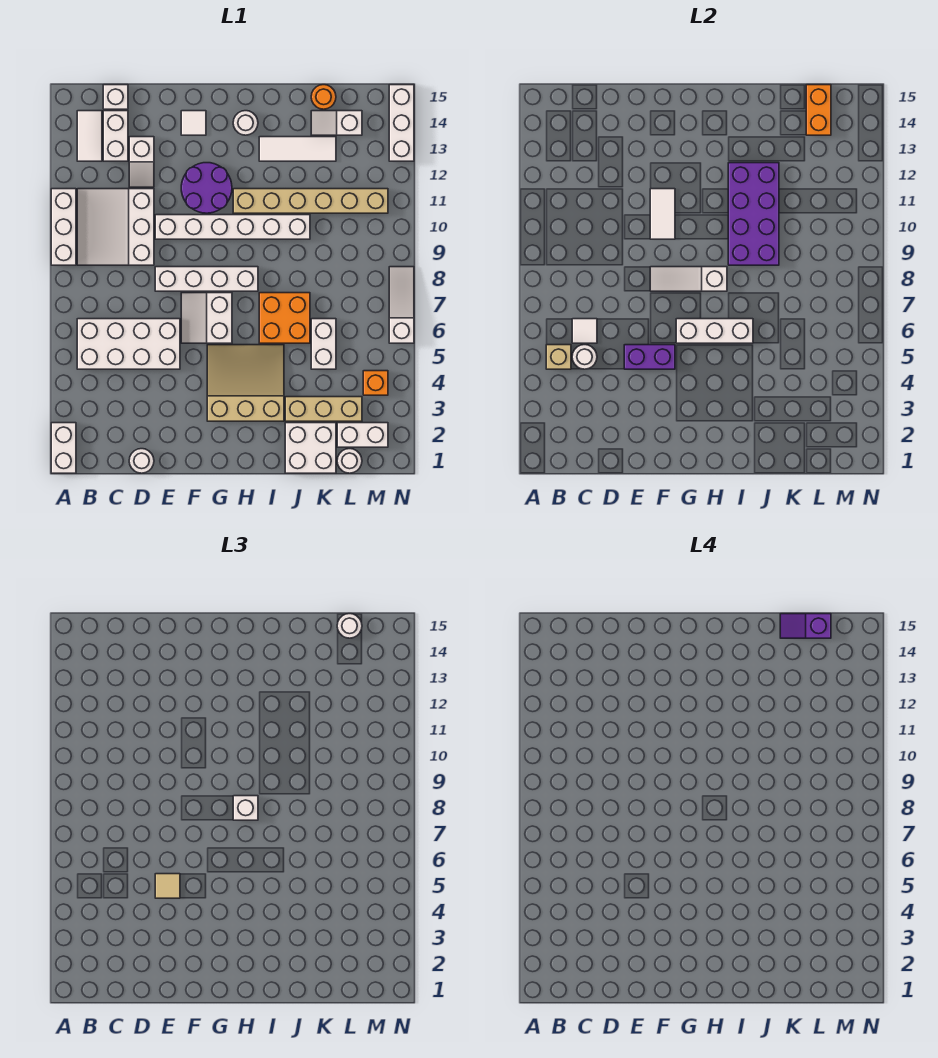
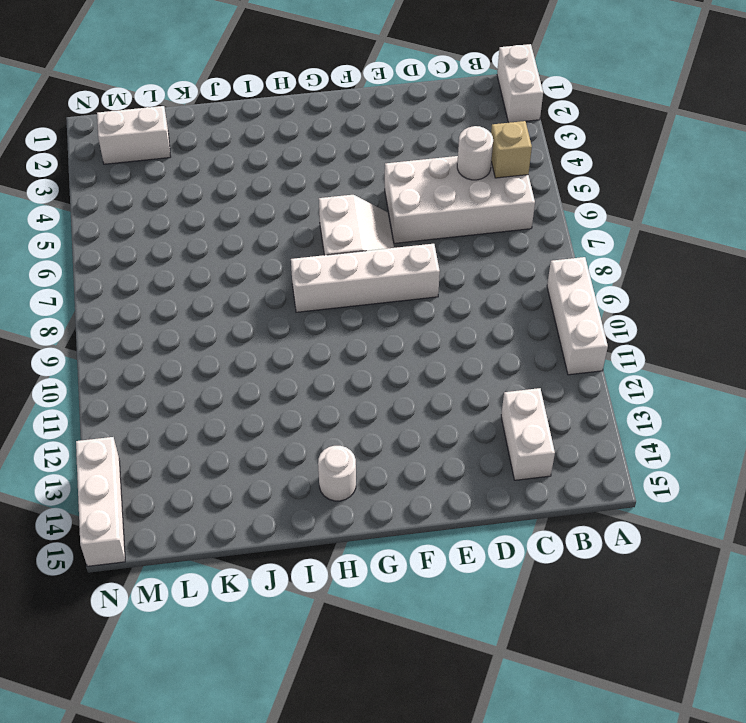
none -> white slope B9:D11 level 1 top D
none -> white tile B13:B14 level 1
none -> white brick C15 level 1
none -> white round brick D1 level 1

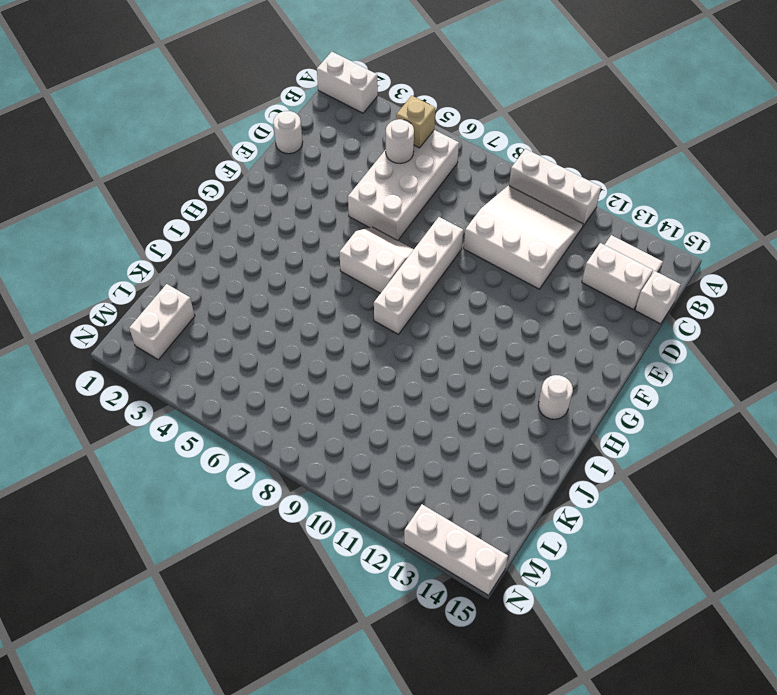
none -> white slope D12:D13 level 1 top 13
none -> white brick E10:J10 level 1
none -> purple round brick F11:G12 level 1
none -> white tile F14 level 1

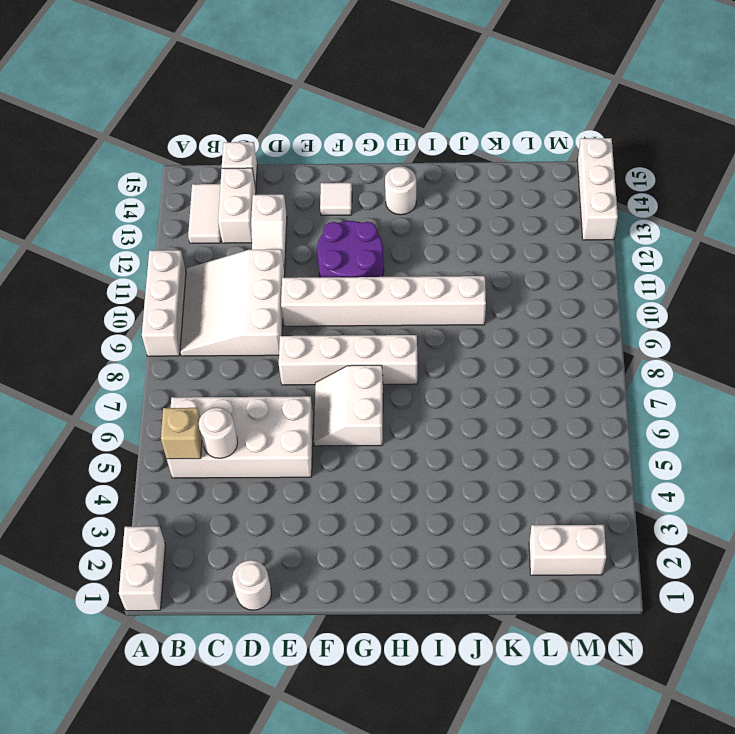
none -> tan slope G3:I5 level 1 top 3
none -> tan brick H11:M11 level 1
none -> orange brick I6:J7 level 1
none -> white tile I13:K13 level 1

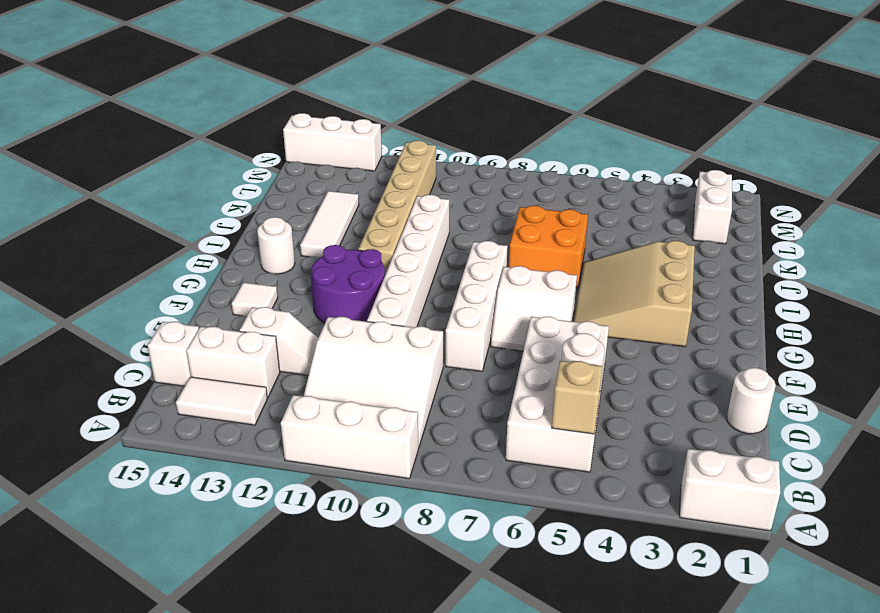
none -> white brick J1:K2 level 1
none -> tan brick J3:L3 level 1
none -> white brick K5:K6 level 1
none -> white slope K14:L14 level 1 top L

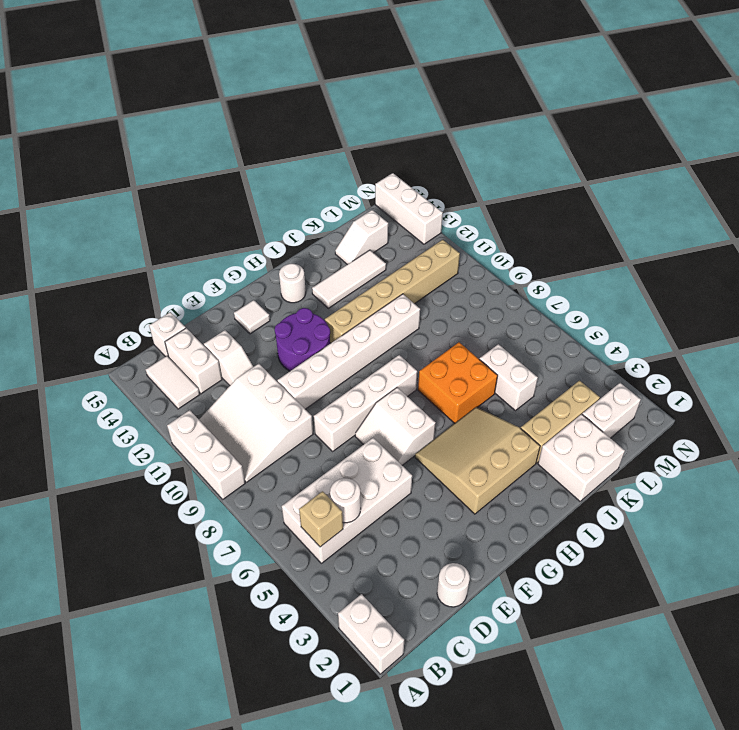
none -> orange round brick K15 level 1
none -> white round brick L1 level 1
none -> orange brick M4 level 1
none -> white slope N6:N8 level 1 top 6

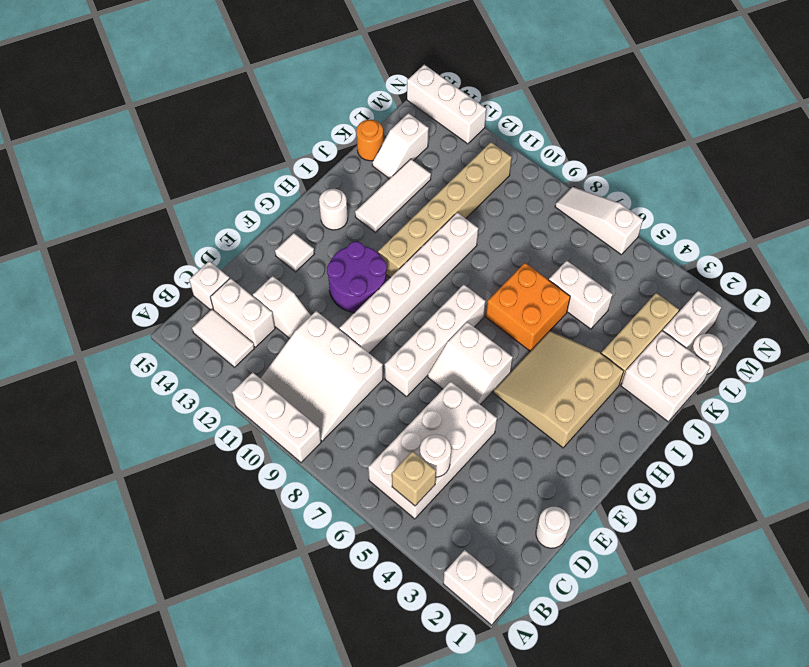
none -> orange brick M4 level 1
none -> white tile C6 level 2
none -> purple brick E5:F5 level 2
none -> white slope F8:H8 level 2 top H

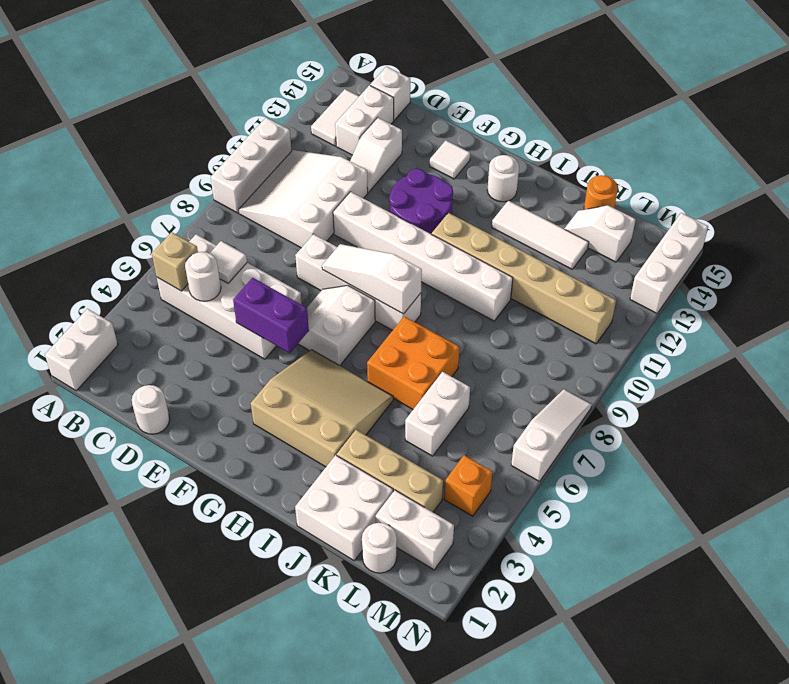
none -> white tile F10:F11 level 2
none -> white brick G6:I6 level 2
none -> purple brick I9:J12 level 2
none -> orange brick L14:L15 level 2

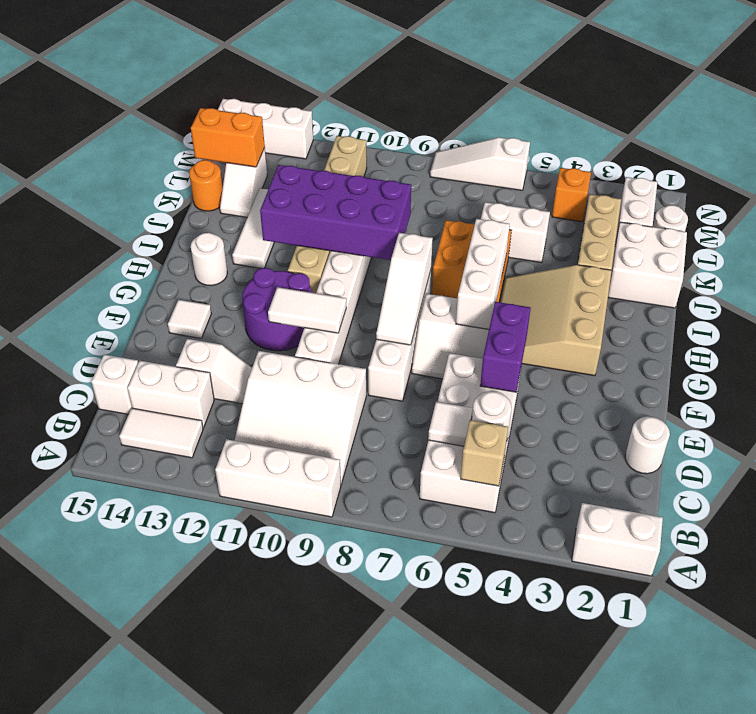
none -> tan tile E5 level 3
none -> white brick H8 level 3
none -> white round brick L15 level 3
none -> purple slope K15:L15 level 4 top L

